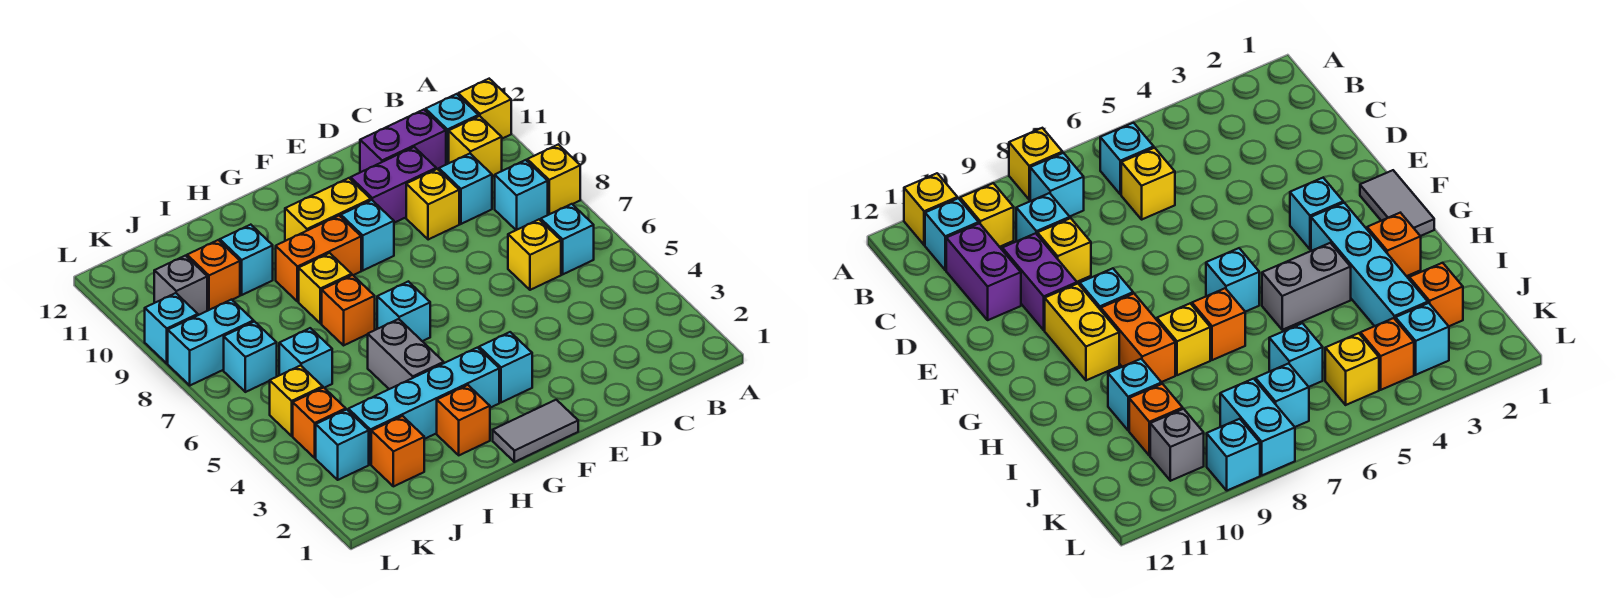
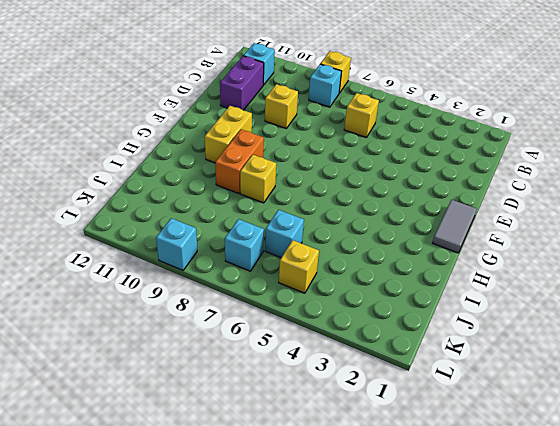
none -> yellow brick A11 level 1
none -> cyan brick B6 level 1
none -> yellow brick B10 level 1
none -> cyan brick C9 level 1

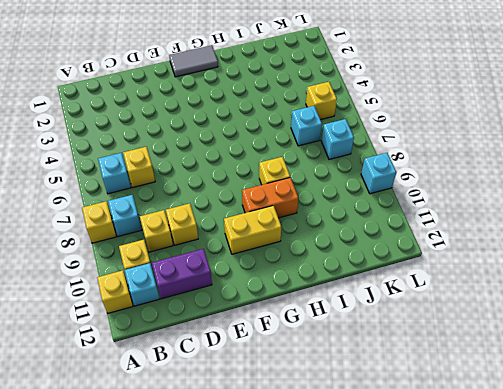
yellow brick C9 level 1 -> cyan brick C9 level 1
none -> purple brick D10:E10 level 1
none -> cyan brick F3 level 1
none -> cyan brick F9 level 1
none -> cyan brick G3:J3 level 1

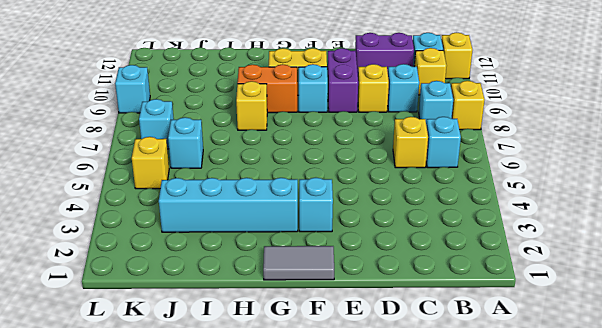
purple brick E9:E10 level 1 -> purple brick D10:E10 level 1
none -> cyan brick G6 level 1
none -> orange brick H2 level 1
none -> grey brick H4:H5 level 1
none -> orange brick H7 level 1

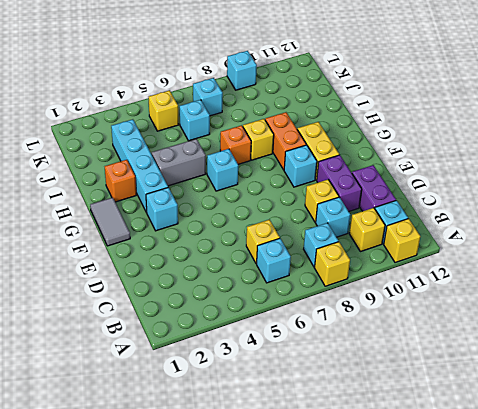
none -> cyan brick I10 level 1
none -> orange brick J2 level 1
none -> orange brick J10 level 1
none -> cyan brick K3 level 1

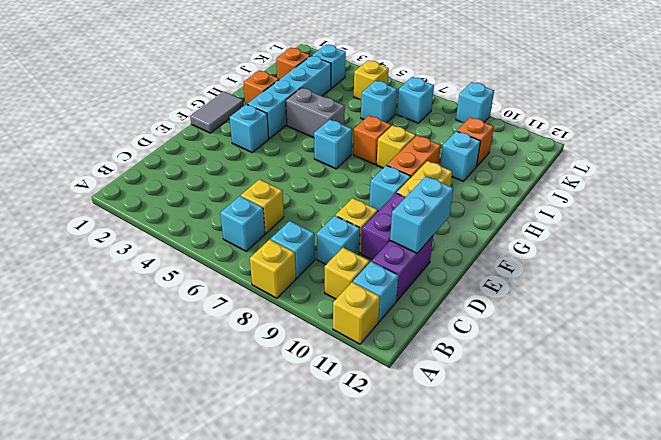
cyan brick D11:E11 level 2 -> cyan brick K8:L8 level 1
none -> orange brick K4 level 1
none -> grey brick K10 level 1

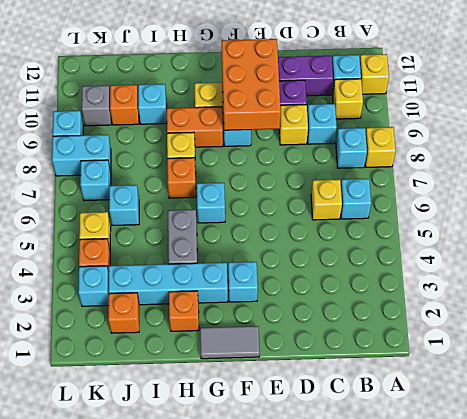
orange brick E9:F11 level 2 -> none

